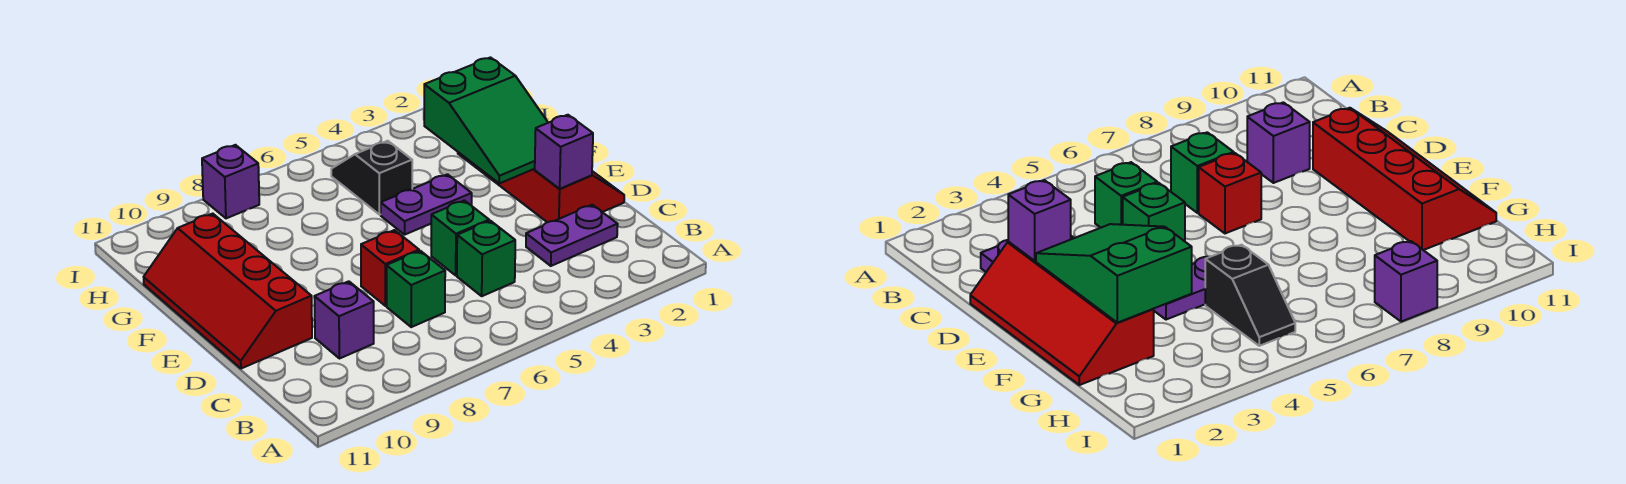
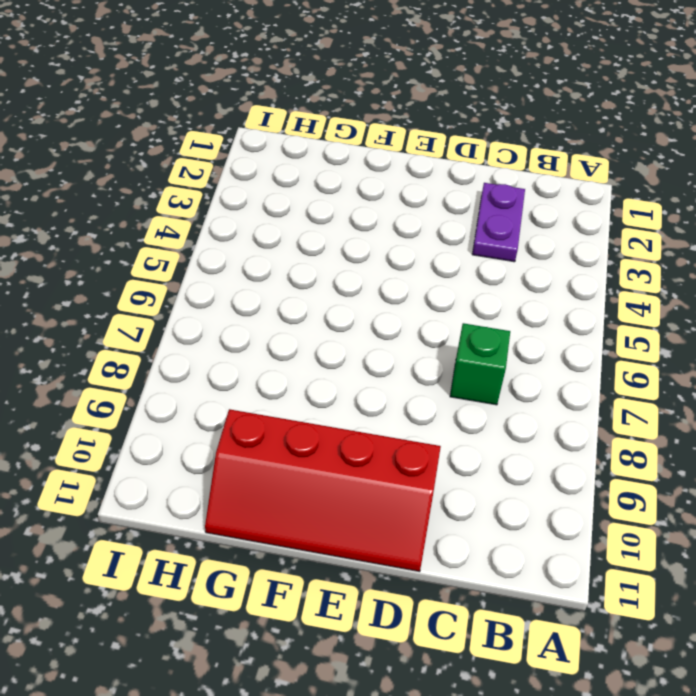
none -> green brick C5 level 1
none -> purple brick C9 level 1
none -> red slope D1:G2 level 1 top 2

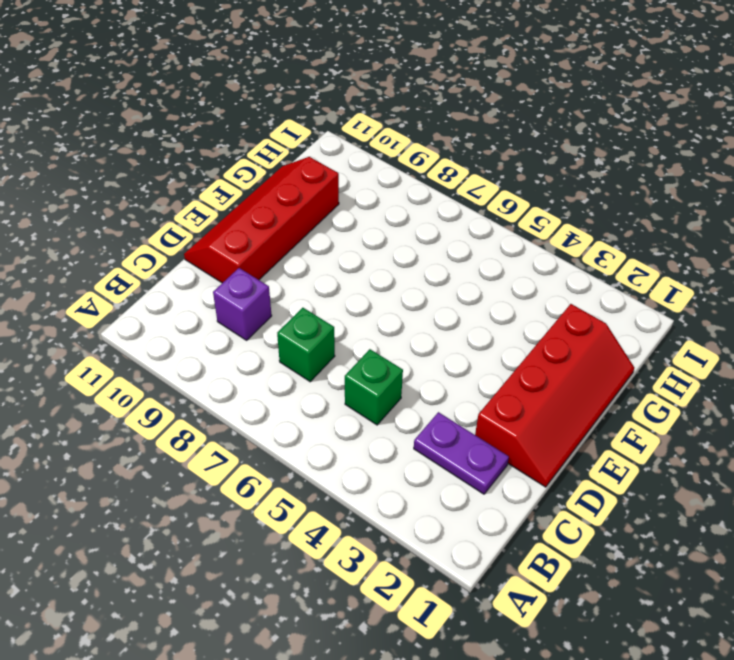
none -> green brick D5 level 1
none -> red brick D7 level 1
none -> purple plate F4:F5 level 1

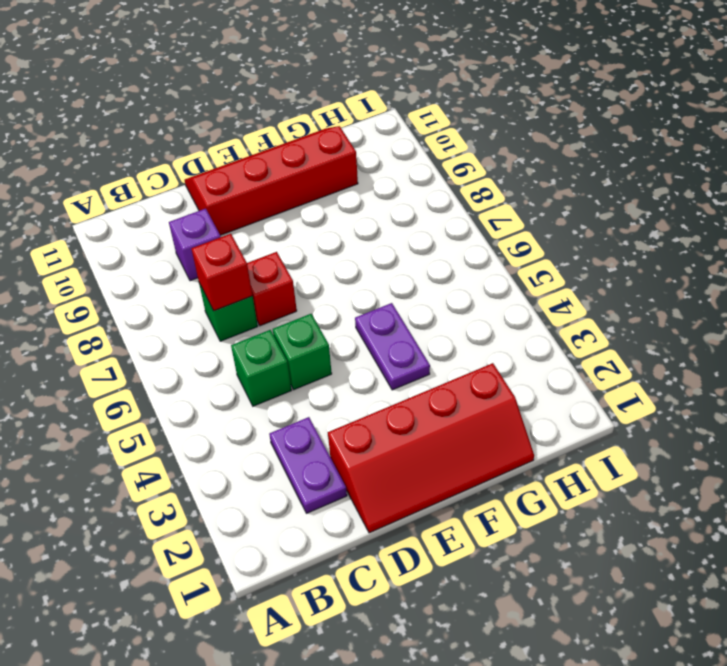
red brick C7 level 2 -> none
none -> black slope G5:H5 level 1 top G
none -> purple brick I8 level 1
none -> purple brick D2 level 2

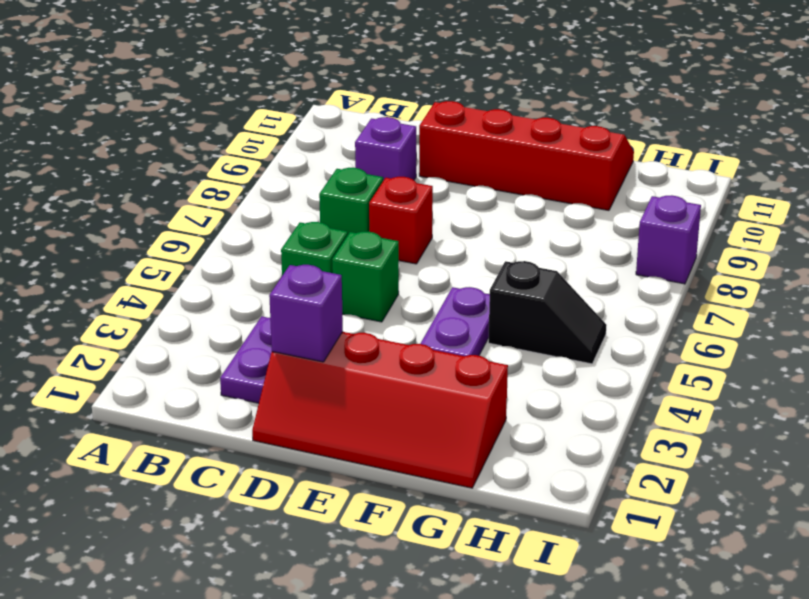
none -> green slope E2:G3 level 2 top G

